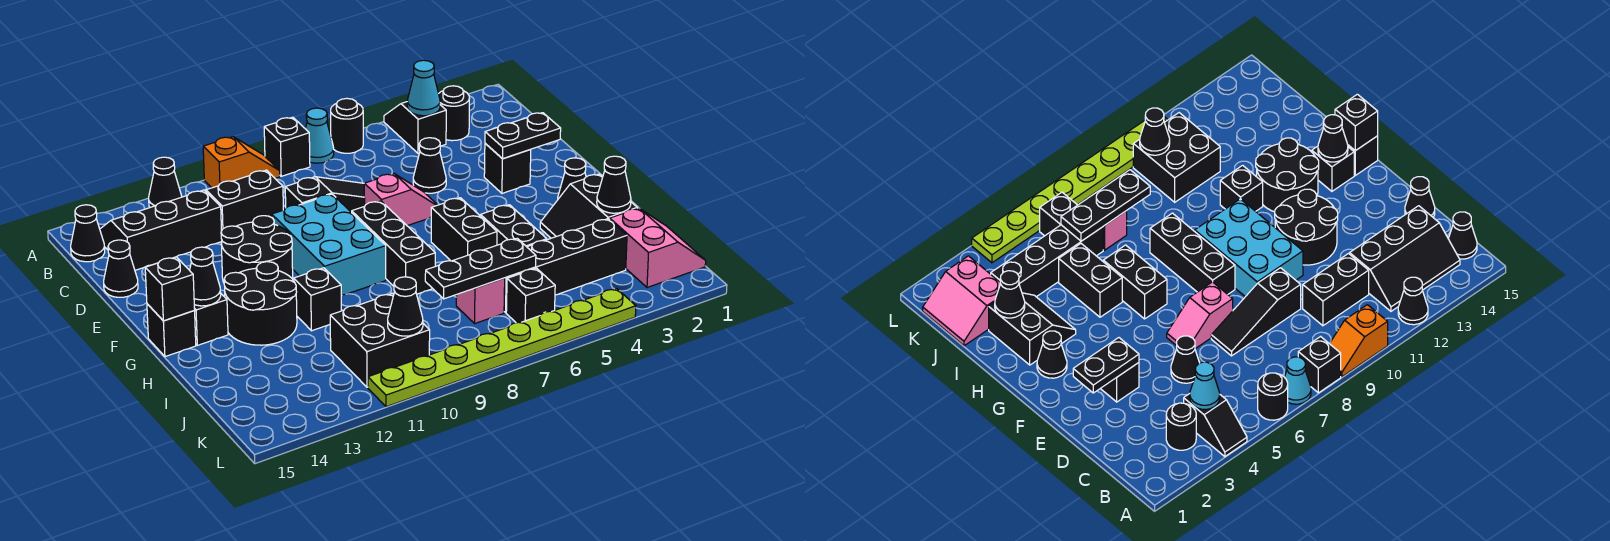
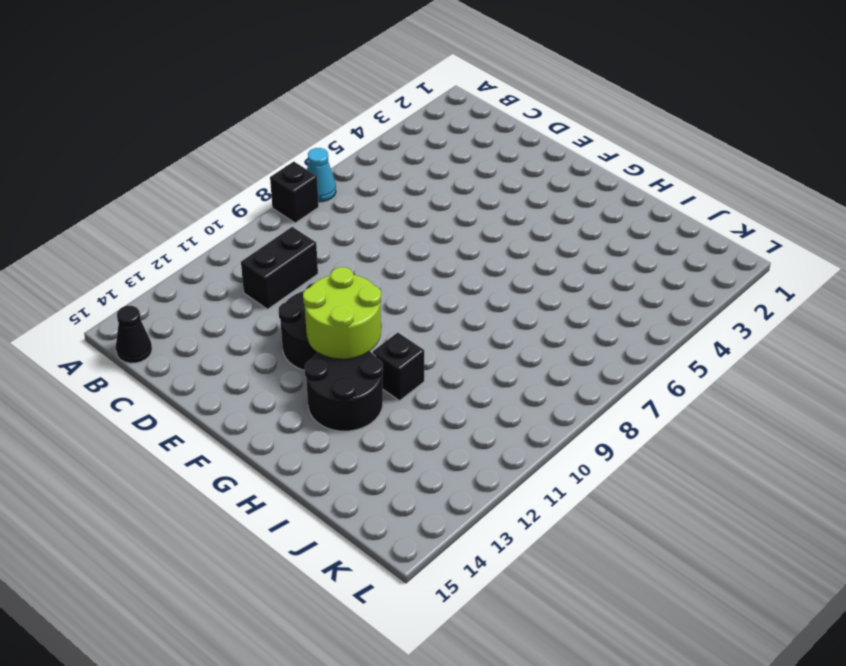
lime round brick F11:G12 level 2 -> none
none -> black slope A4:B4 level 1 top B
none -> black round brick A6 level 1
none -> orange slope A9:A10 level 1 top 10
none -> black cone A12 level 1

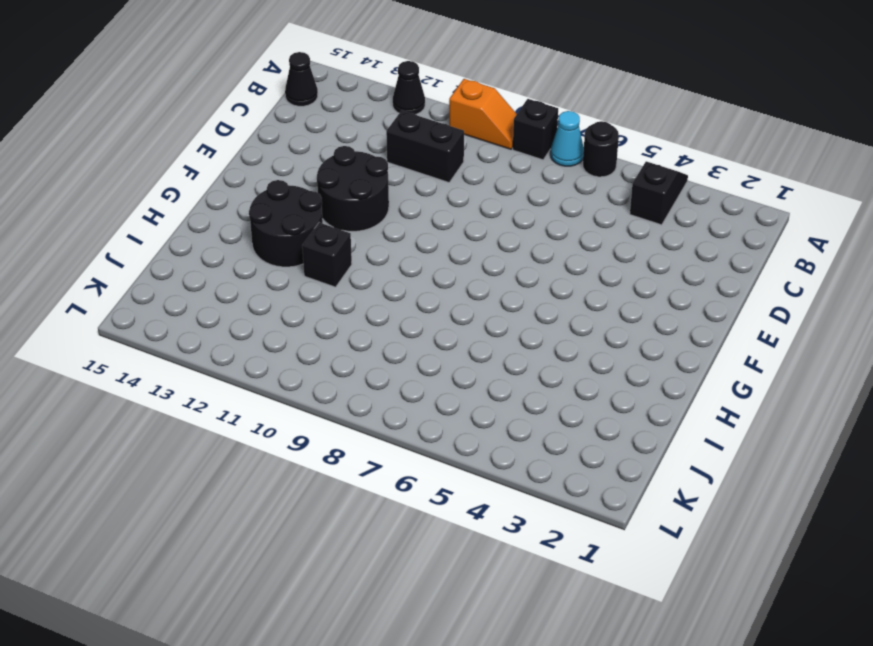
none -> black round brick B3 level 1
none -> black slope B12:C14 level 1 top C
none -> black cone D5 level 1
none -> black slope D7:D9 level 1 top 9

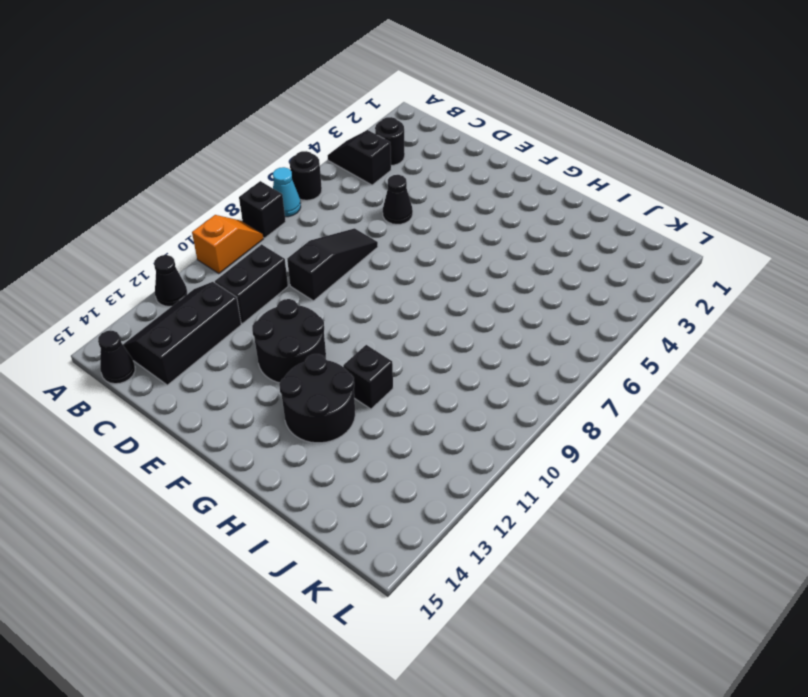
none -> black cone D15 level 1
none -> black brick E3 level 1
none -> pink slope E6:E7 level 1 top 7
none -> cyan brick E9:G10 level 1

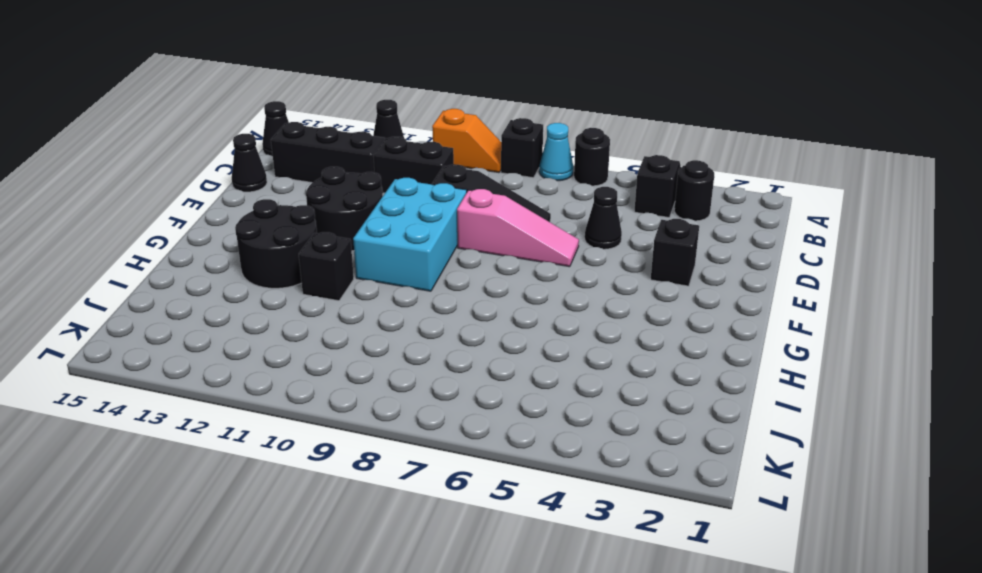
pink slope E6:E8 level 1 top 8 -> pink slope E6:E7 level 1 top 7
none -> black brick F8:H8 level 1
none -> black cone G2 level 1
none -> black brick G6:H6 level 1
none -> black brick G14 level 1

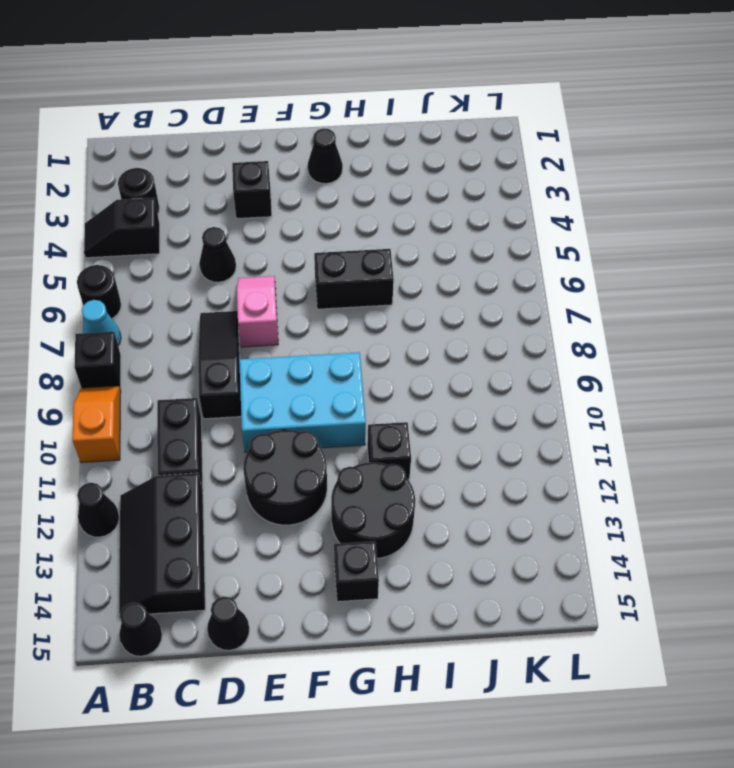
none -> black brick F8:H8 level 1
none -> black brick G15 level 1
none -> black slope H2:I3 level 1 top 2
none -> black brick H5:I5 level 1

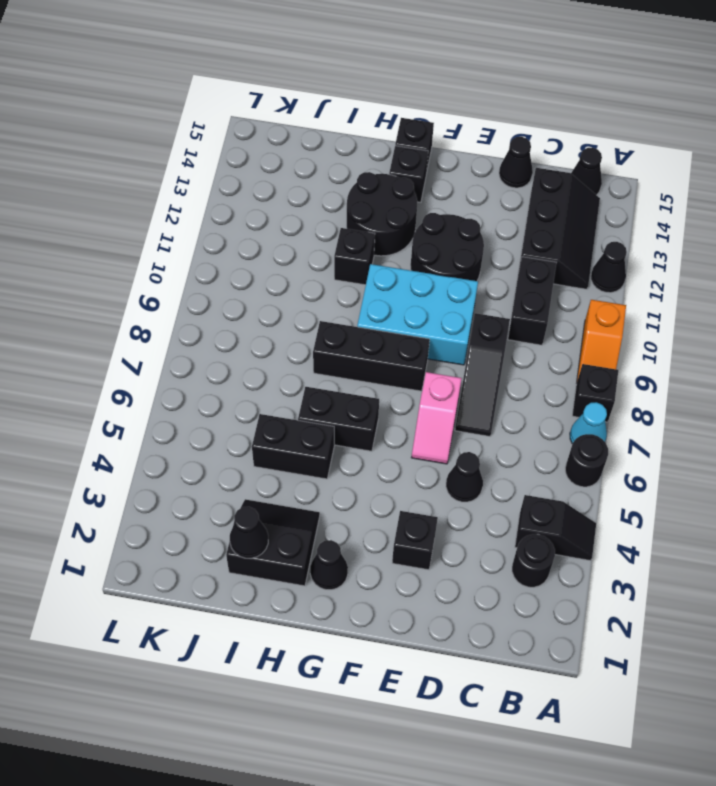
none -> pink slope J1:K2 level 1 top 2
none -> black brick J3:J6 level 1
none -> pink brick J7 level 1
none -> black brick J10:K11 level 1

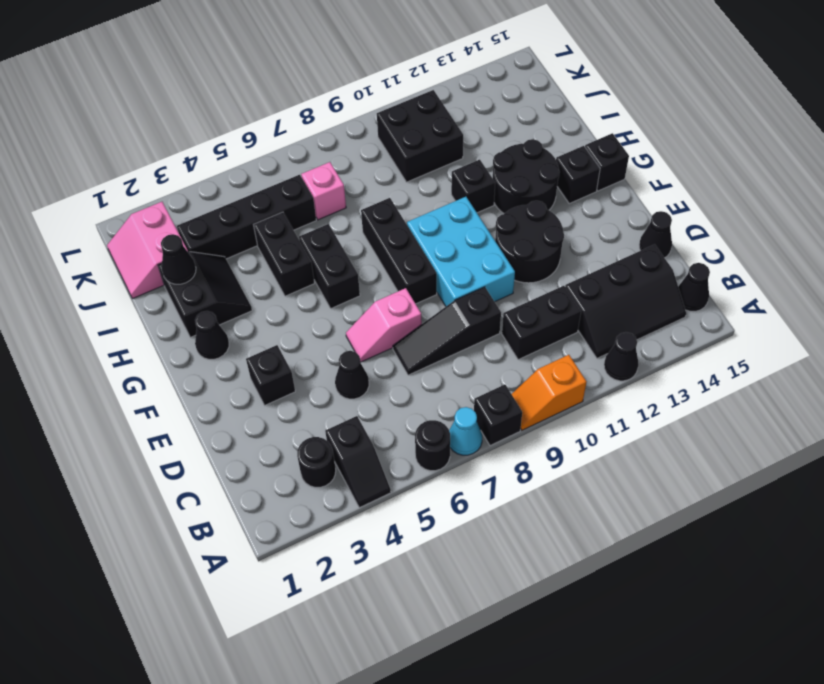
none -> black brick K6 level 1
none -> lime plate L4:L11 level 1
none -> cyan cone B4 level 2
none -> black plate E2:E3 level 2

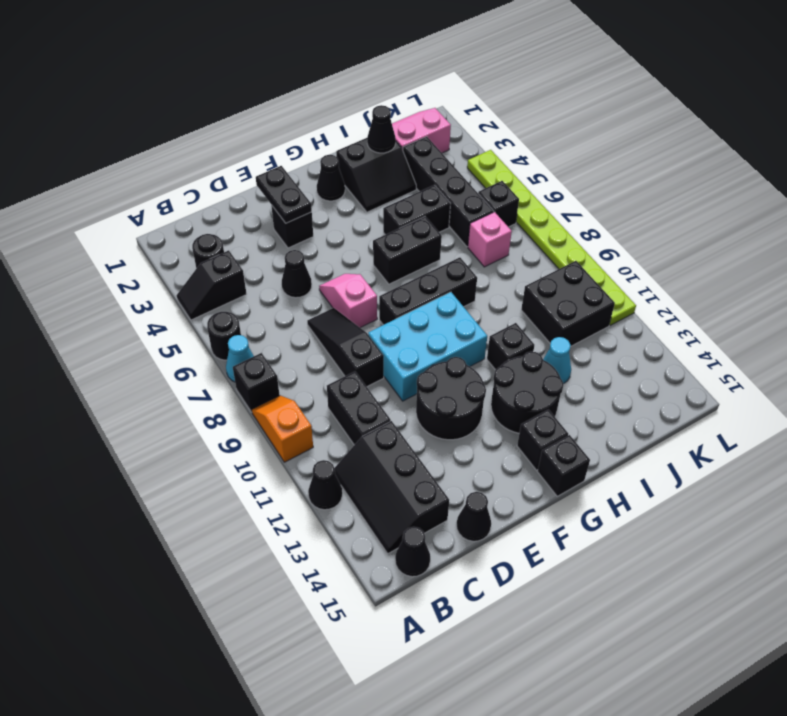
cyan cone I12 level 1 -> cyan cone B4 level 2
none -> black cone G14 level 2
none -> black brick G15 level 2
none -> black plate J6:J8 level 2
none -> black cone K10 level 2

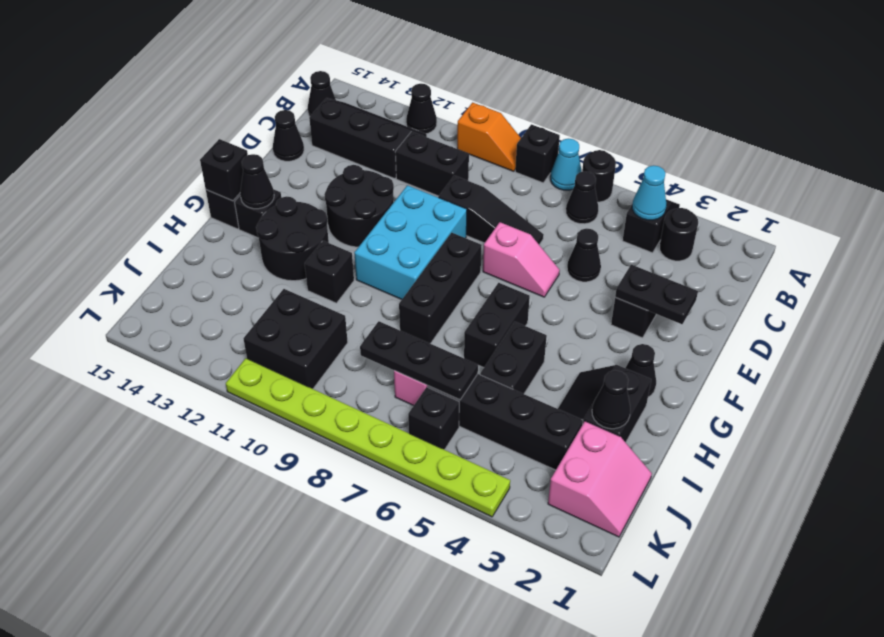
black cone B6 level 1 -> black cone K10 level 2

